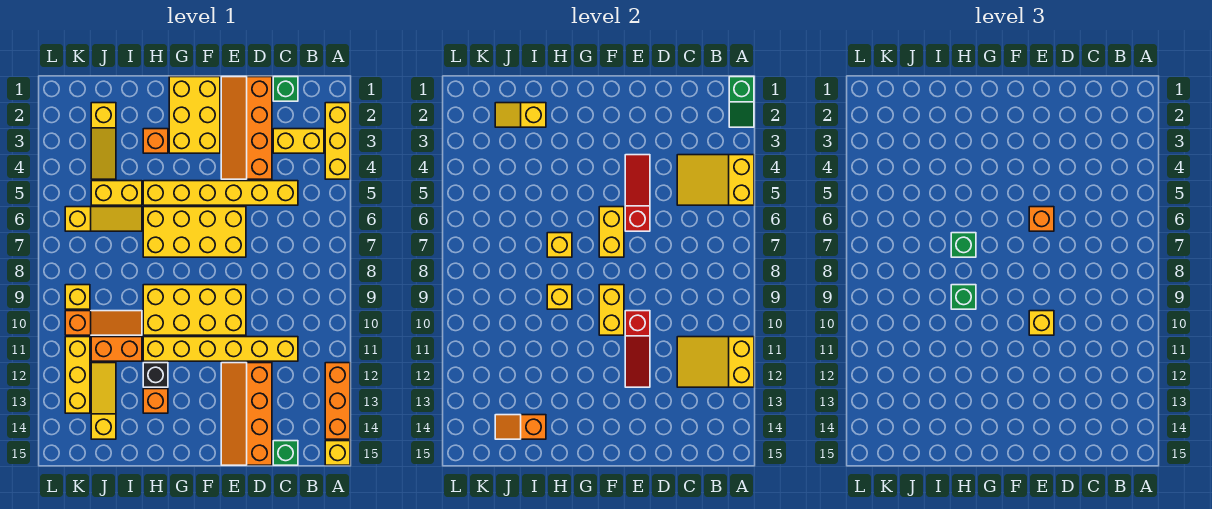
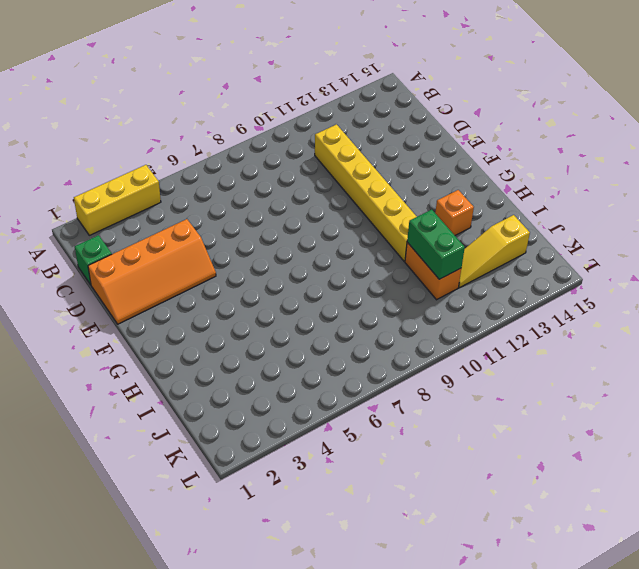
green brick I11:J11 level 2 -> none
none -> orange brick A12:A14 level 1
none -> yellow brick A15 level 1
none -> yellow brick B3:C3 level 1
none -> yellow brick C5:H5 level 1

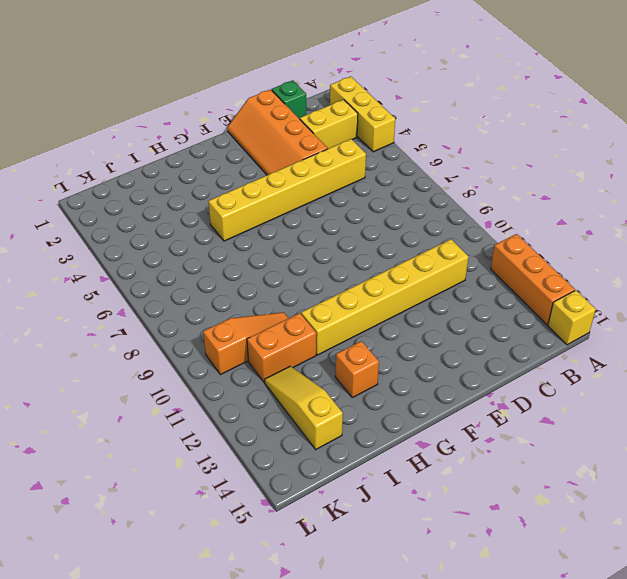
none -> green brick C15 level 1
none -> orange slope D12:E15 level 1 top D
none -> yellow brick E6:H7 level 1
none -> yellow brick E9:H10 level 1

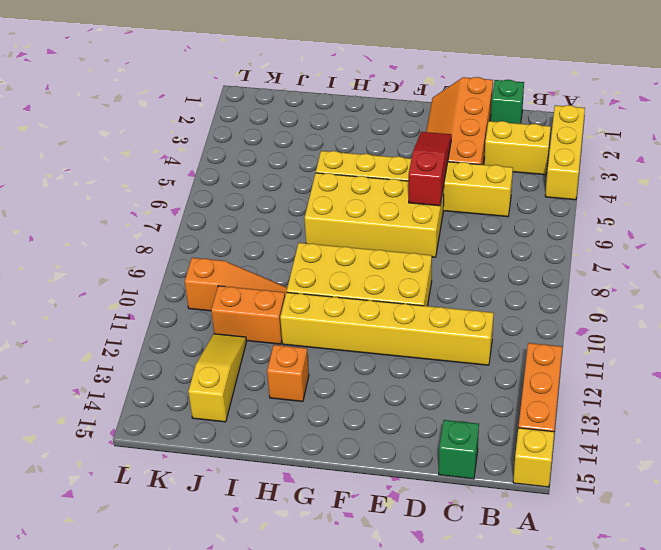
none -> orange slope D12:E15 level 1 top D
none -> yellow brick F1:G3 level 1
none -> orange brick H3 level 1
none -> black brick H12 level 1

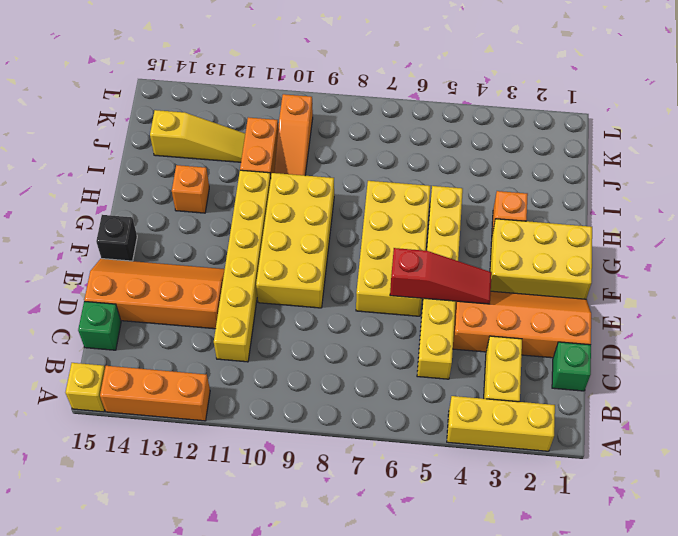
black brick F15 level 1 -> black brick H12 level 1
none -> yellow brick I5:J5 level 1
none -> yellow slope I6:K6 level 1 top K
none -> yellow slope J2:J4 level 1 top 2
none -> yellow brick K9 level 1

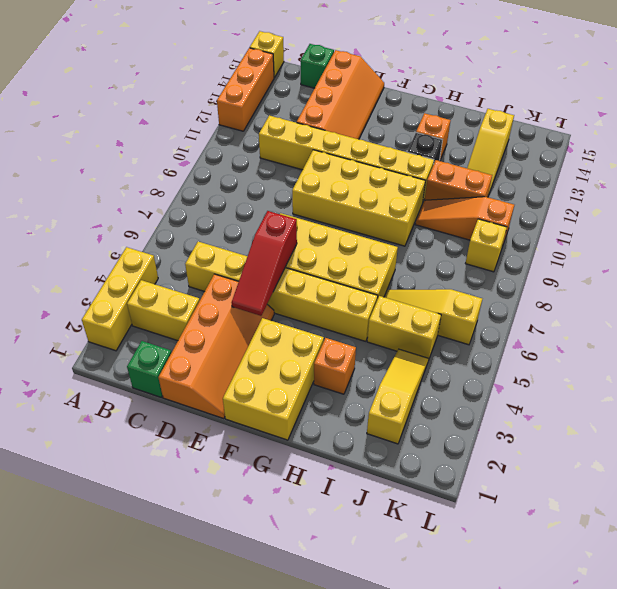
none -> yellow brick K11:K13 level 1
none -> green slope A1:A2 level 2 top 1
none -> yellow slope A4:C5 level 2 top A
none -> yellow slope A11:C12 level 2 top A

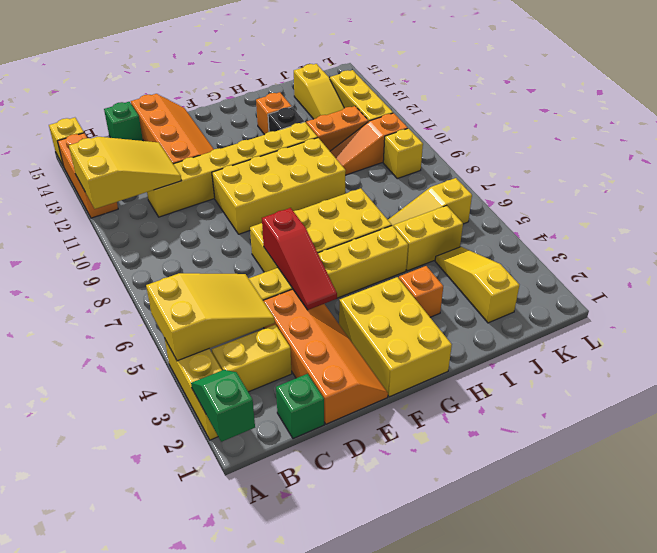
none -> red slope E10:E12 level 2 top 10
none -> yellow brick F6:F7 level 2
none -> yellow brick F9:F10 level 2
none -> yellow brick H7 level 2

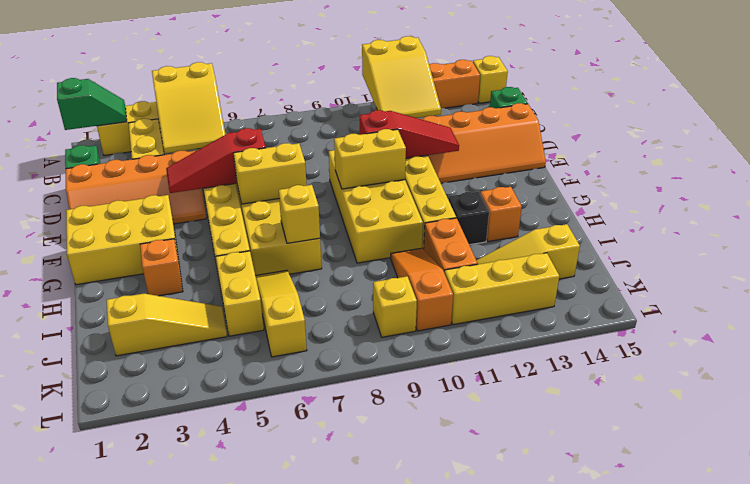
none -> yellow brick H9 level 2
none -> yellow slope I2:J2 level 2 top I
none -> orange slope I14:J14 level 2 top I
none -> orange brick E6 level 3

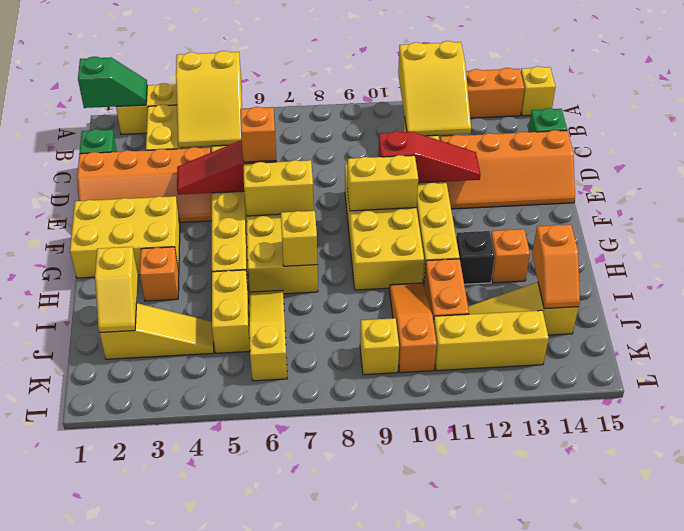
none -> yellow brick H9 level 2
none -> yellow brick E10 level 3
none -> green brick H7 level 3
none -> green brick H9 level 3

